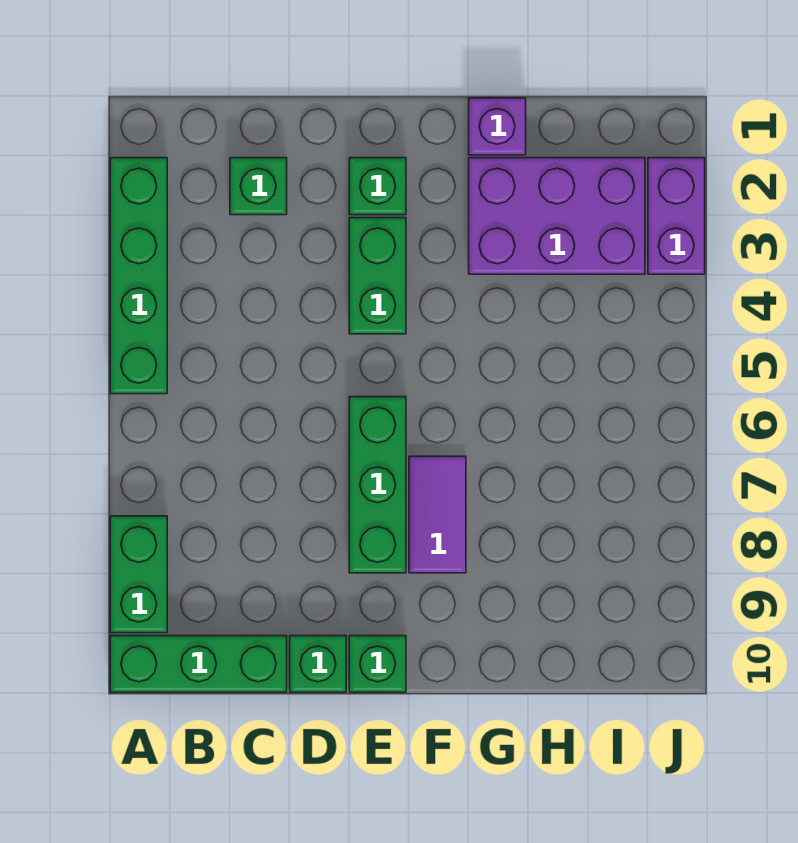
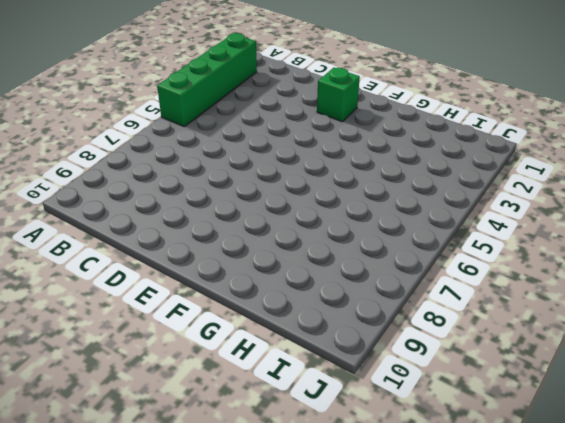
none -> green brick A8:A9 level 1
none -> green brick A10:C10 level 1
none -> green brick C2 level 1

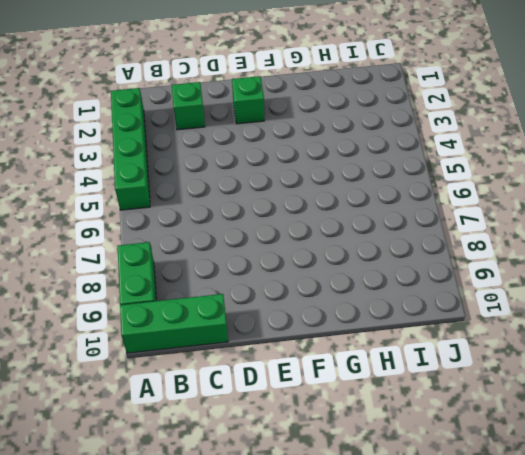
none -> green brick D10 level 1
none -> green brick E3:E4 level 1
none -> green brick E6:E8 level 1

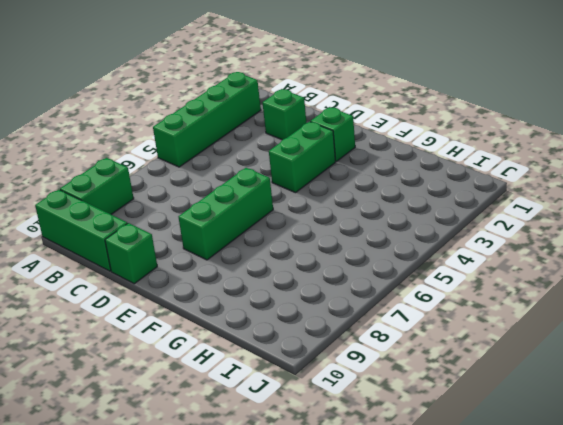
none -> green brick E10 level 1
none -> purple tile F7:F8 level 1
none -> purple brick G1 level 1

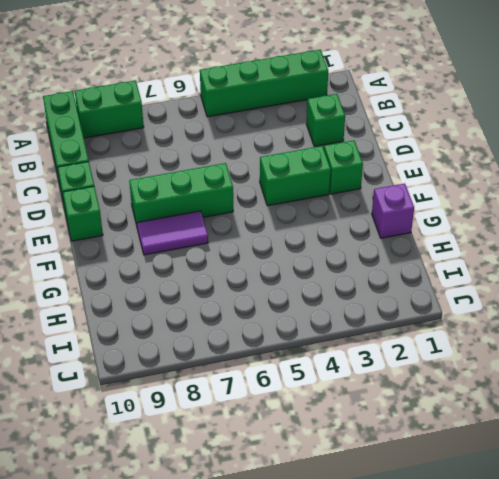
none -> purple brick G2:I3 level 1
none -> purple brick J2:J3 level 1

